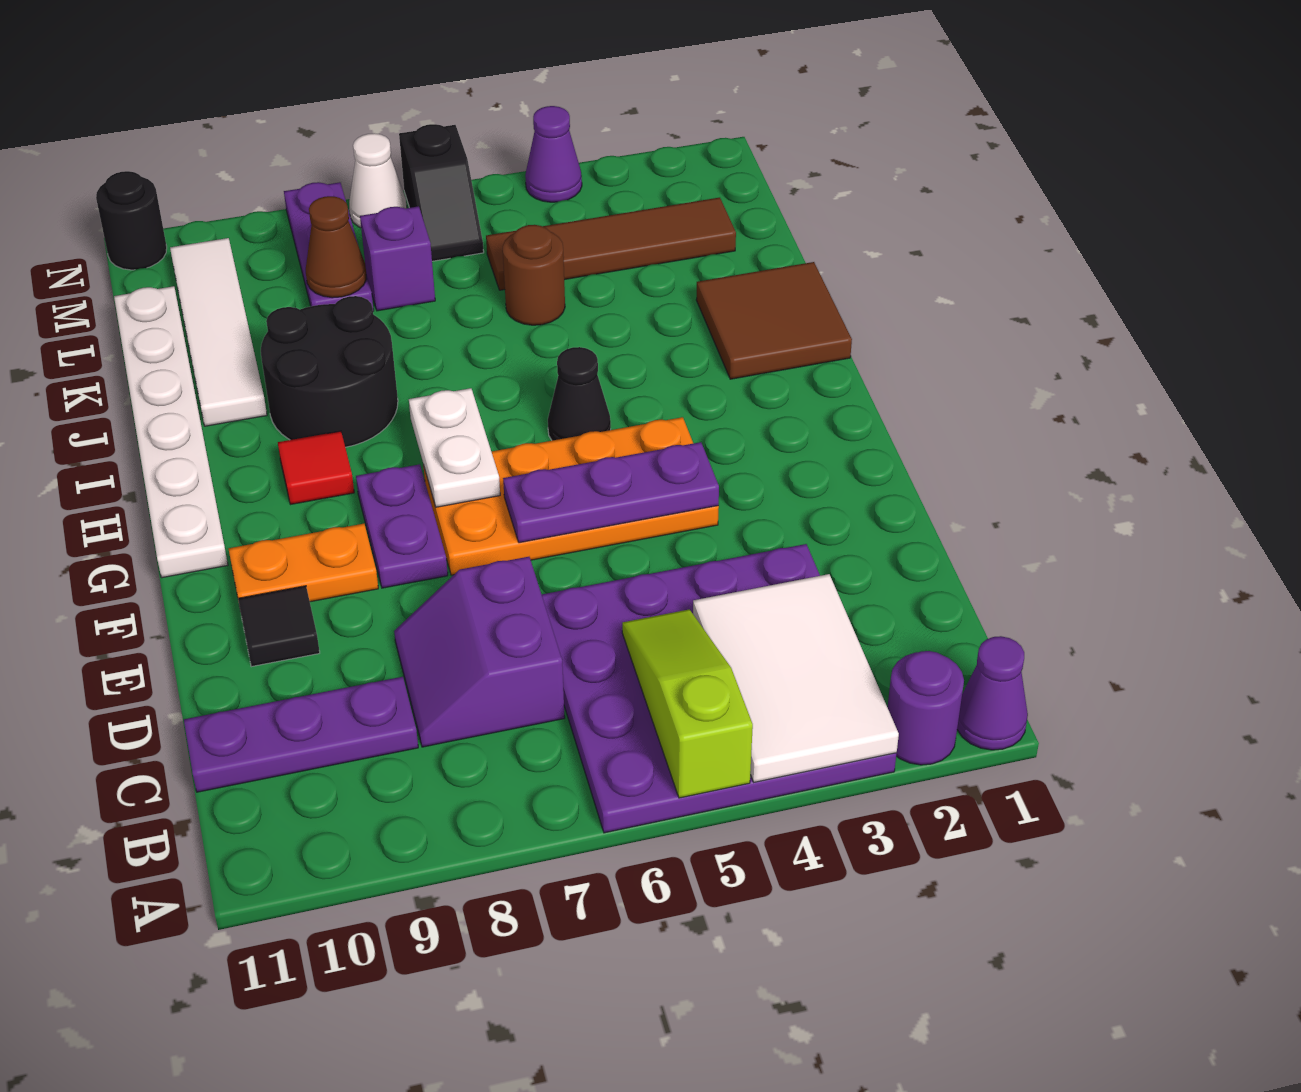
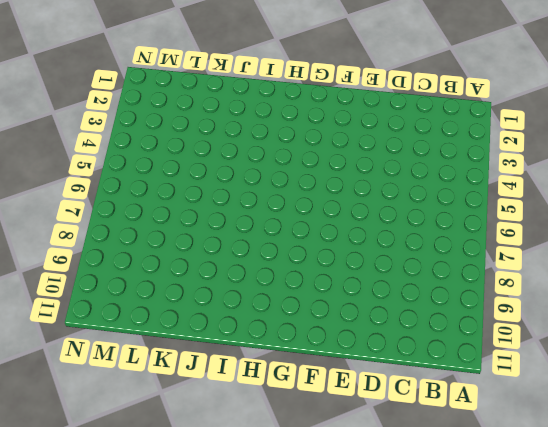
none -> purple cone A1 level 1
none -> purple round brick A2 level 1
none -> purple plate A3:D6 level 1

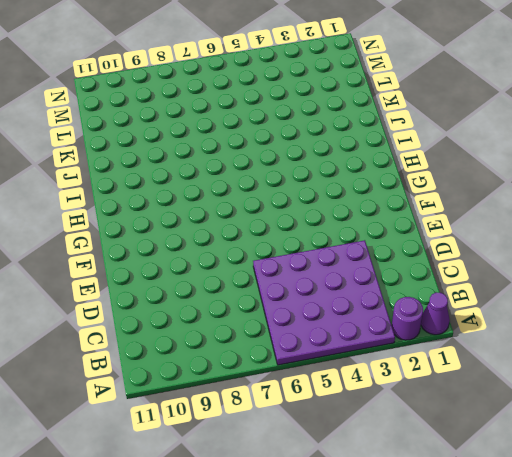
none -> purple slope C7:D8 level 1 top 7
none -> purple plate C9:C11 level 1
none -> black tile E10 level 1

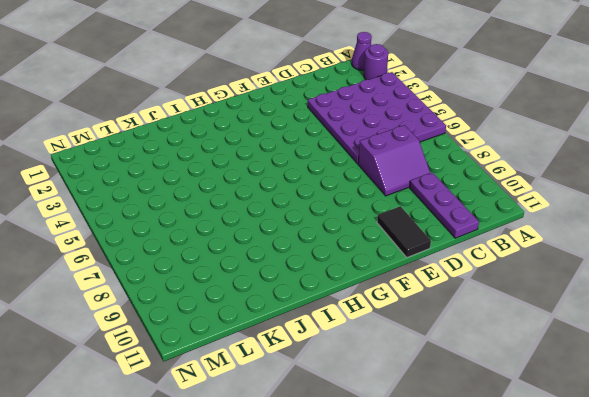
black tile E10:E11 level 1 -> black tile E10 level 1
none -> orange plate F4:G7 level 1
none -> purple plate F8:G8 level 1
none -> orange plate F9:F10 level 1

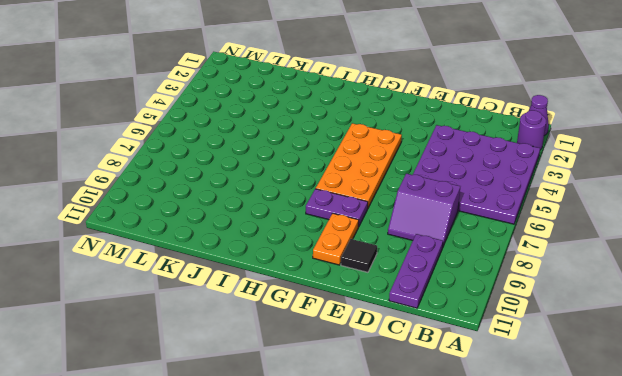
none -> white plate G11:L11 level 1
none -> black cone H5 level 1
none -> red tile H9 level 1

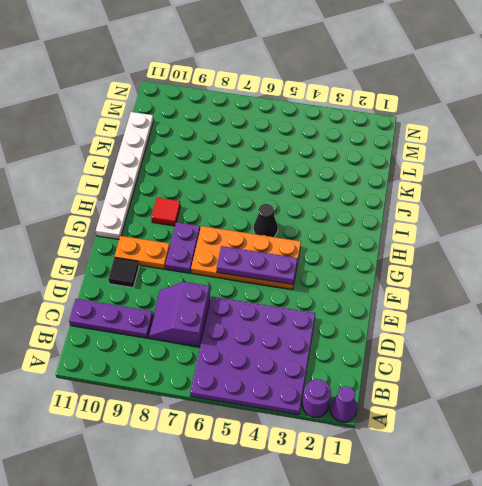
none -> brown tile I1:J2 level 1
none -> black round brick I8:J9 level 1
none -> white tile J10:M10 level 1

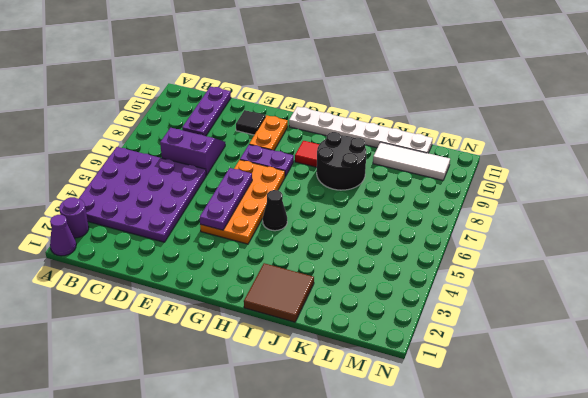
white tile K10:M10 level 1 -> white tile J10:M10 level 1
none -> brown round brick K5 level 1
none -> brown tile L2:L5 level 1
none -> purple brick L7 level 1

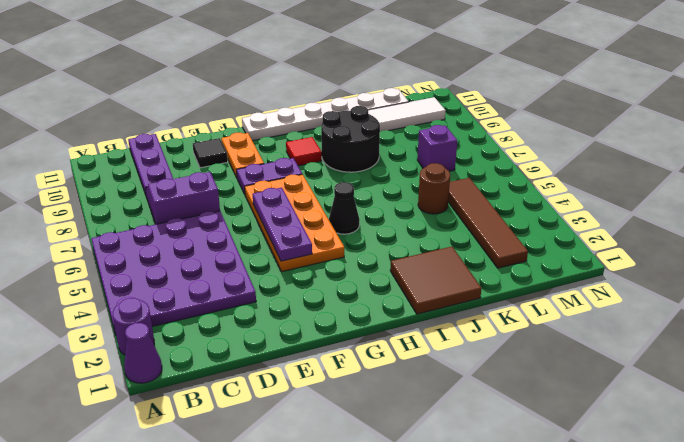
none -> purple plate L8:N8 level 1
none -> black slope M6:N6 level 1 top N
none -> purple cone N4 level 1

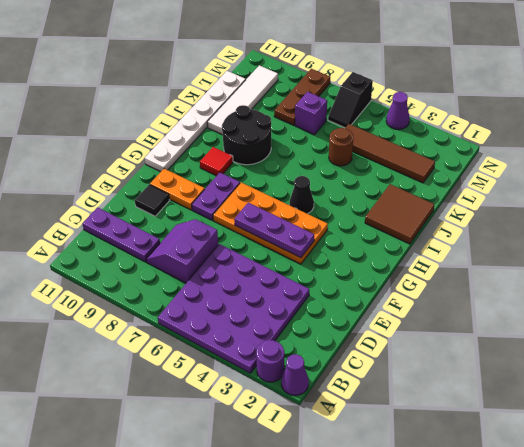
brown plate L8:N8 level 1 -> purple plate L8:N8 level 1
none -> white cone N7 level 1
none -> black round brick N11 level 1
none -> white tile A3:C4 level 2

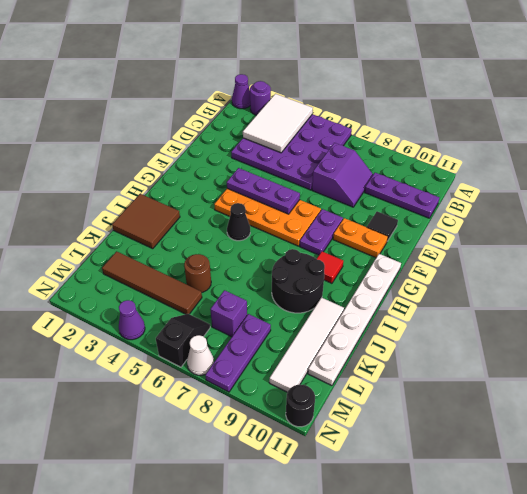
none -> lime slope A5:C5 level 2 top A
none -> white plate G7:H7 level 2
none -> brown cone L8 level 2

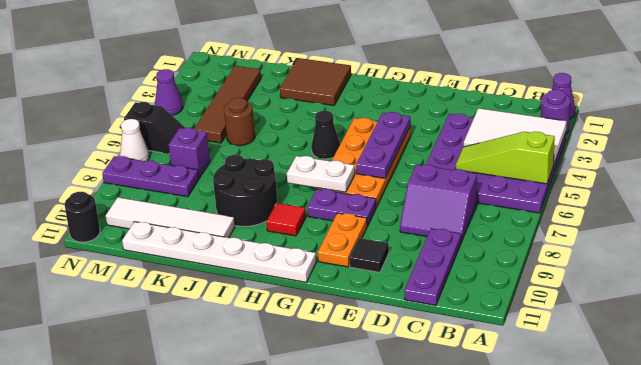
none -> brown cone L8 level 2

